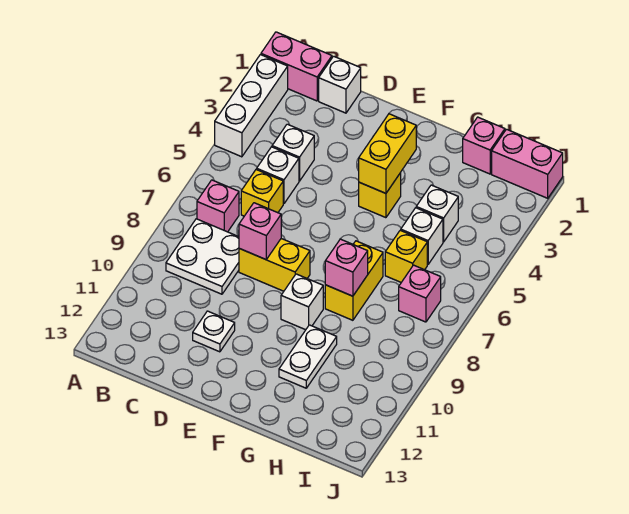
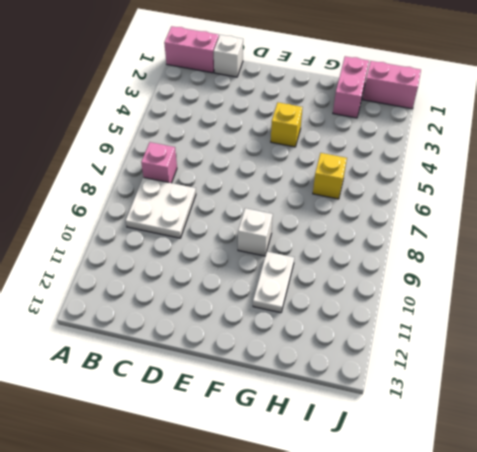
pink brick H1:H2 level 1 -> pink brick H1 level 1
none -> white brick A2:A4 level 1
none -> white brick C4 level 1
none -> white brick C5 level 1

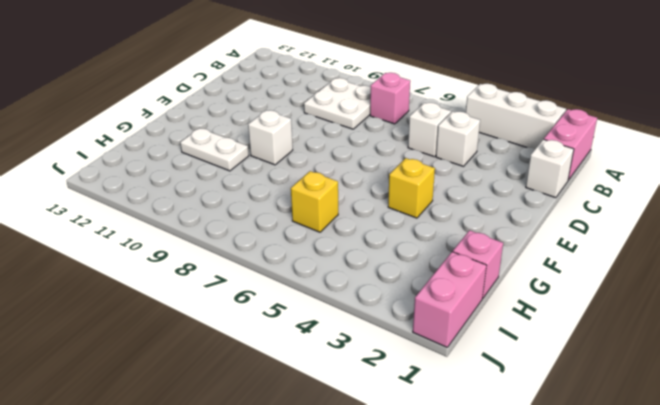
none -> yellow brick C6 level 1
none -> yellow brick D8:E8 level 1
none -> white plate D11 level 1

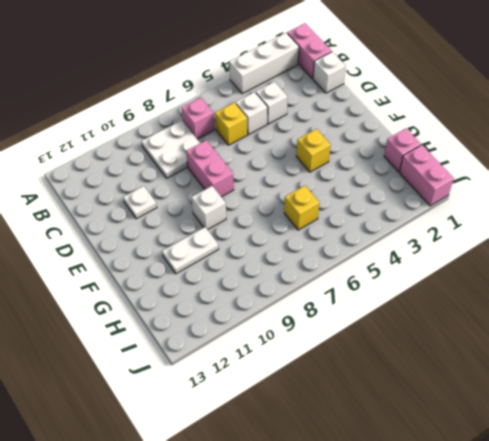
pink brick D8:E8 level 1 -> yellow brick D8:E8 level 1
none -> yellow brick G7:G8 level 1
none -> white brick H4 level 1
none -> white brick H5 level 1

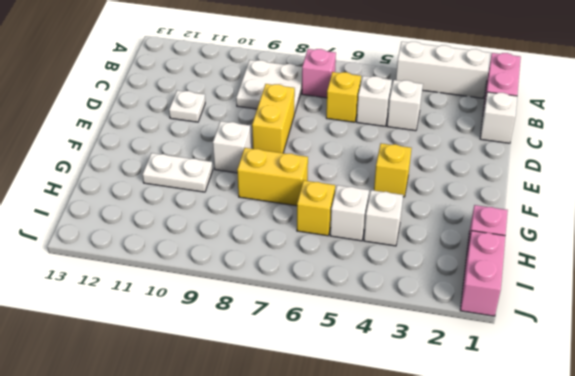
none -> pink brick I7 level 1
none -> pink brick D8 level 2
none -> yellow brick F3:F4 level 2

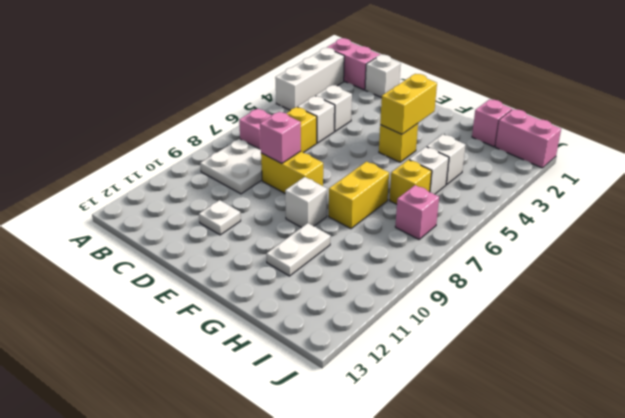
none -> pink brick G8 level 2

